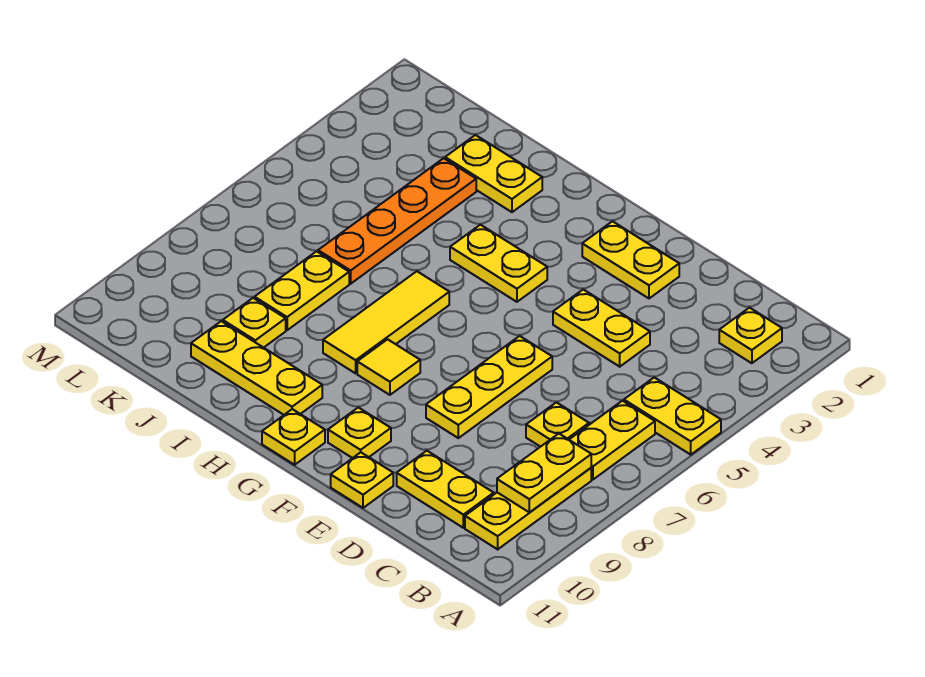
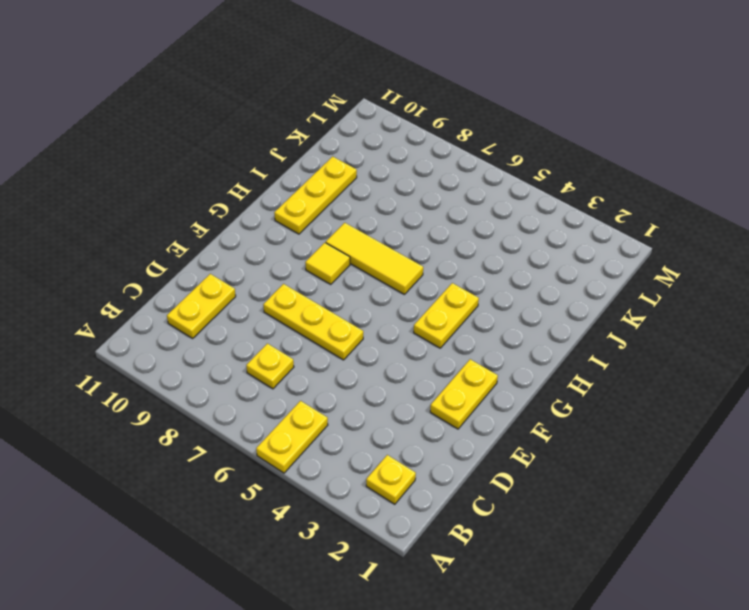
none -> yellow plate B6:B7 level 1
none -> yellow plate B8:B10 level 1
none -> yellow plate D4:E4 level 1

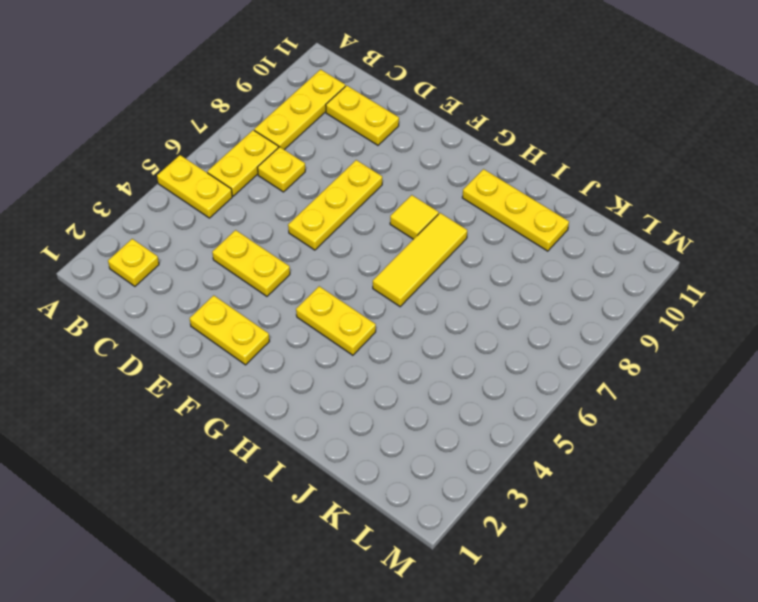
none -> yellow plate E11 level 1
none -> yellow plate F10 level 1
none -> yellow plate G11 level 1

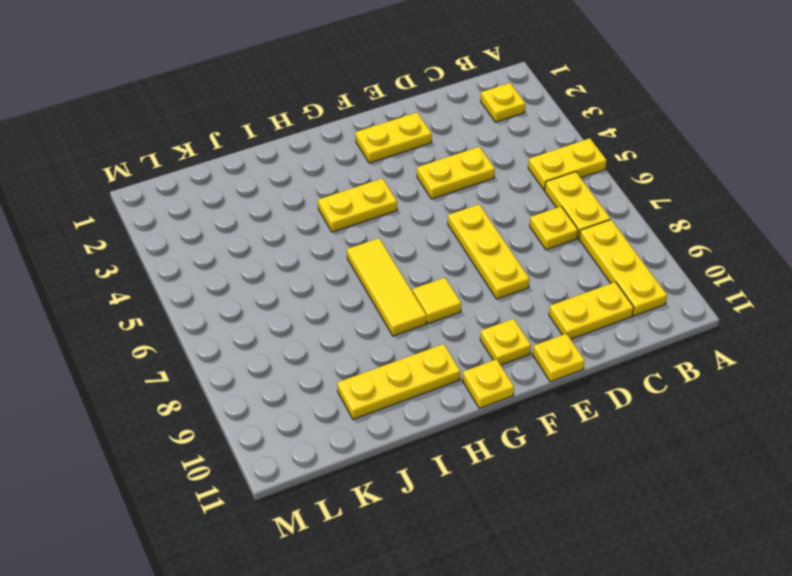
none -> yellow plate I2:J2 level 1
none -> orange plate J3:J6 level 1
none -> yellow plate J7:J8 level 1

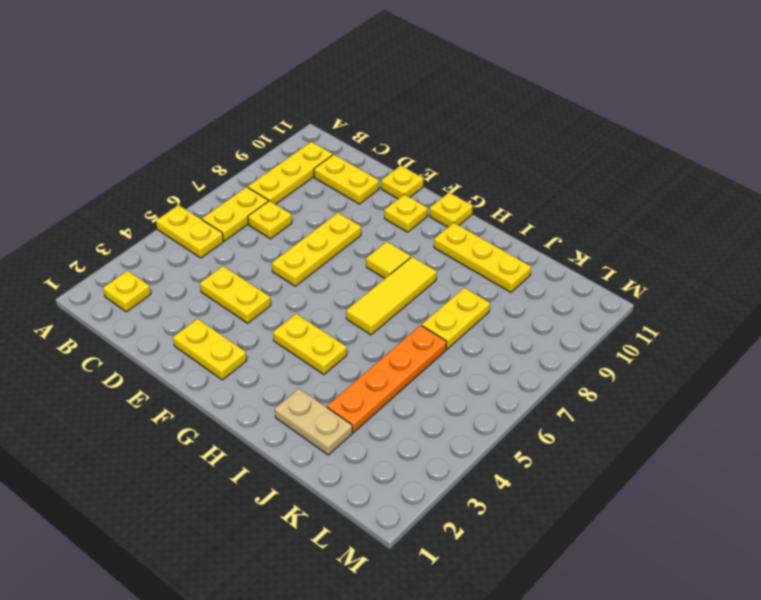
tan plate I2:J2 level 1 -> yellow plate I2:J2 level 1
none -> yellow plate J9 level 1
none -> yellow plate B8:B9 level 2

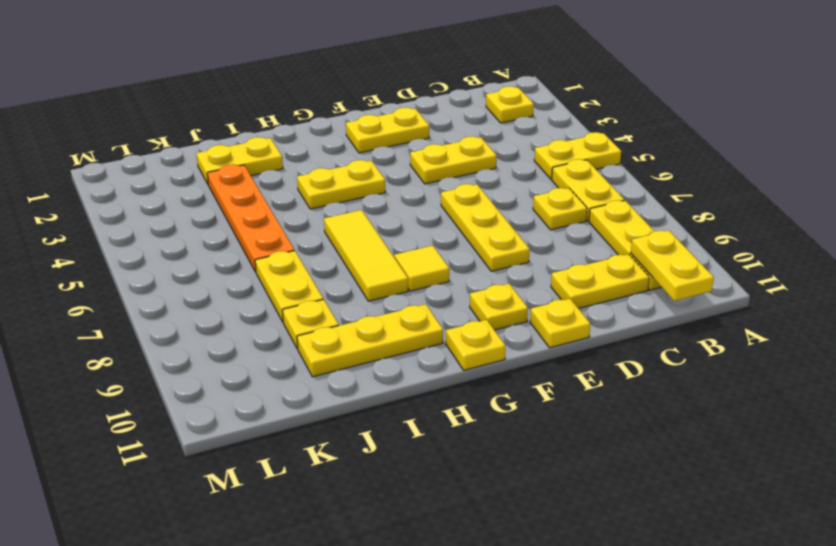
yellow plate B10:B11 level 2 -> yellow plate B8:B9 level 2

